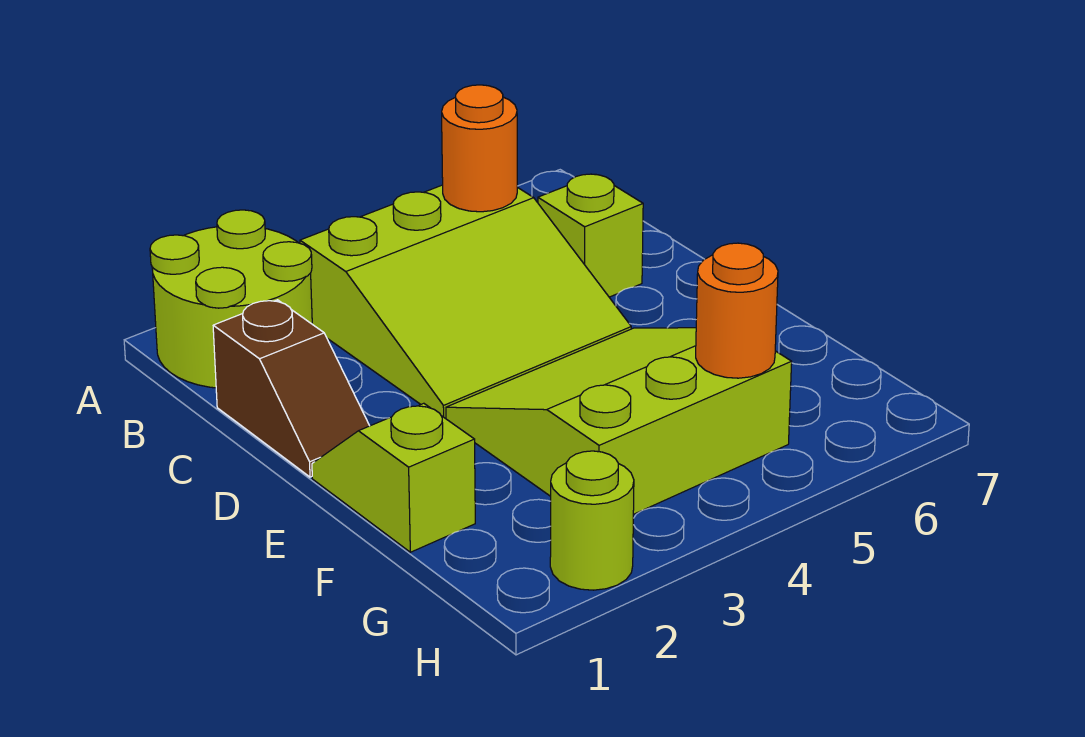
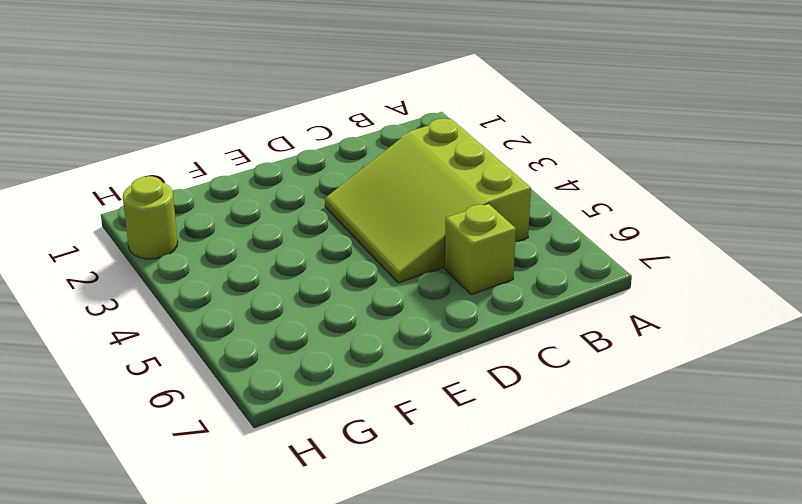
none -> lime round brick A1:B2 level 1
none -> brown slope C1:D1 level 1 top C

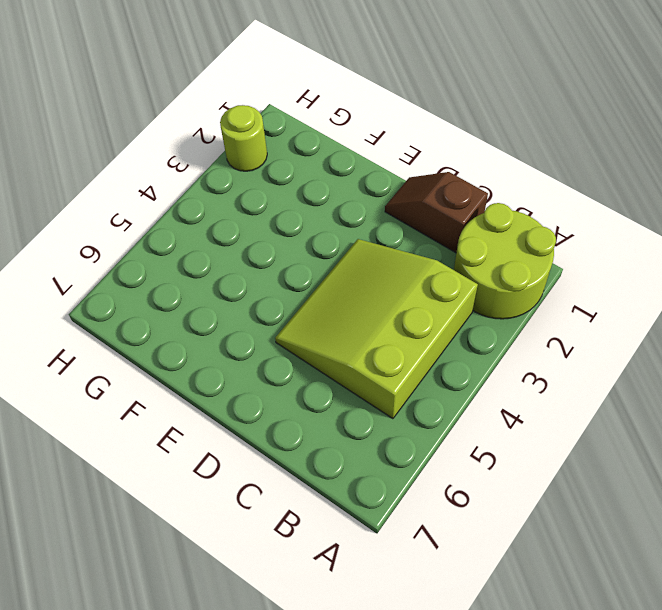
none -> lime brick C6 level 1
none -> lime slope E1:F1 level 1 top F

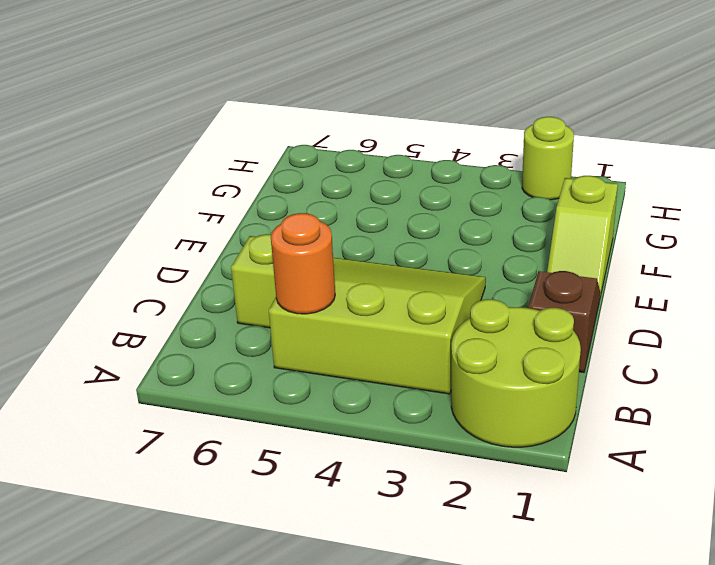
none -> lime slope E3:G5 level 1 top G
none -> orange round brick G5 level 2

